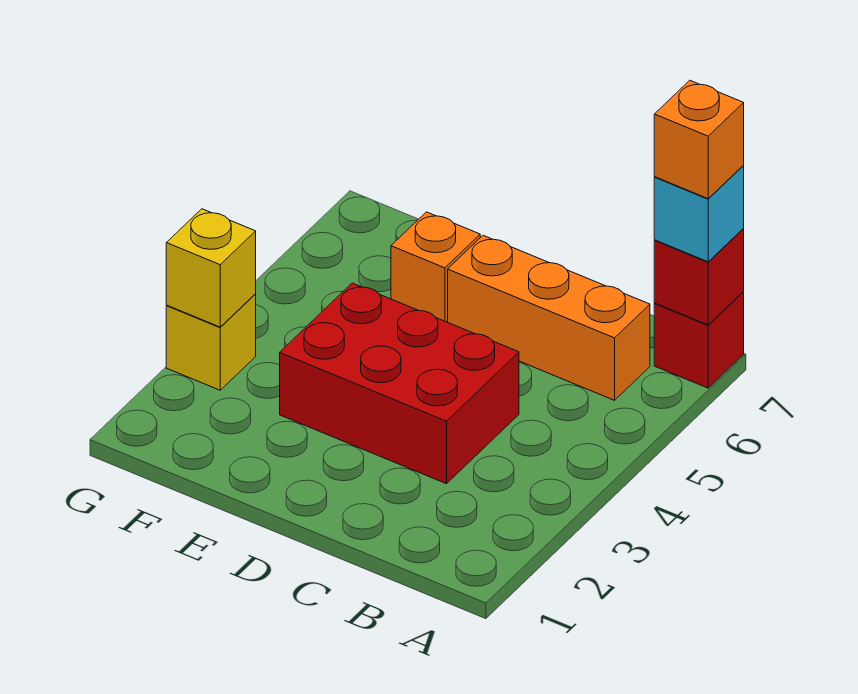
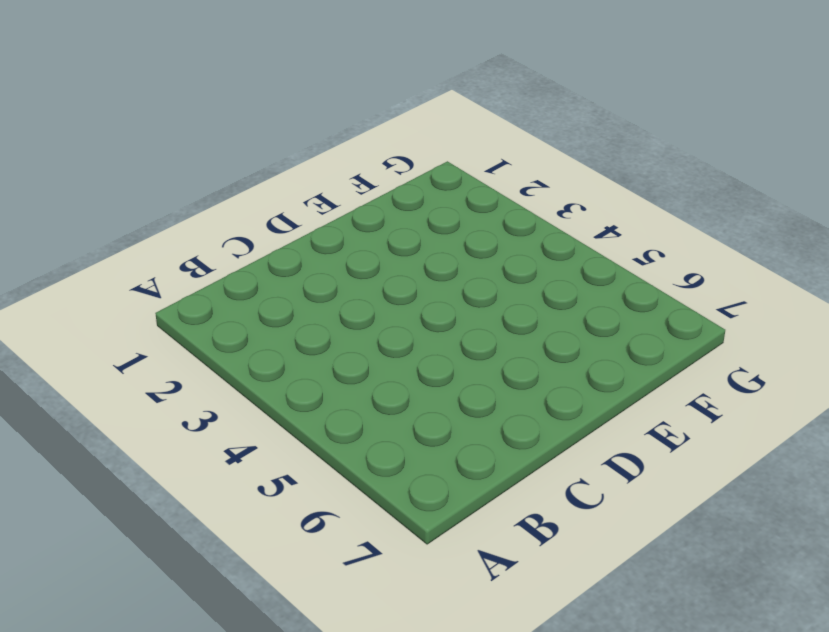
none -> red brick A7 level 1
none -> orange brick B6:D6 level 1

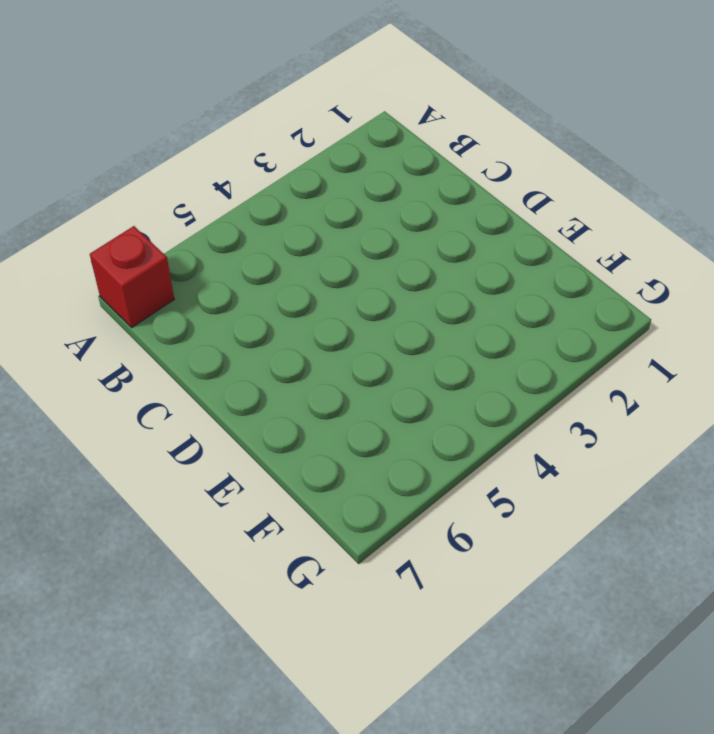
none -> orange brick B6:D6 level 1
none -> red brick C3:E4 level 1

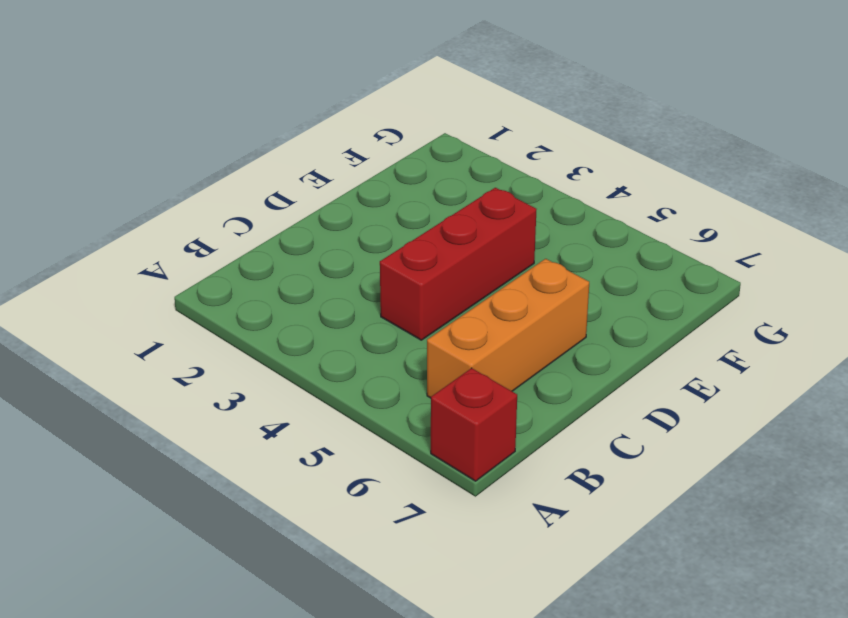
red brick C4:E4 level 1 -> red brick C3:E4 level 1
none -> orange brick E6 level 1
none -> yellow brick G3 level 1

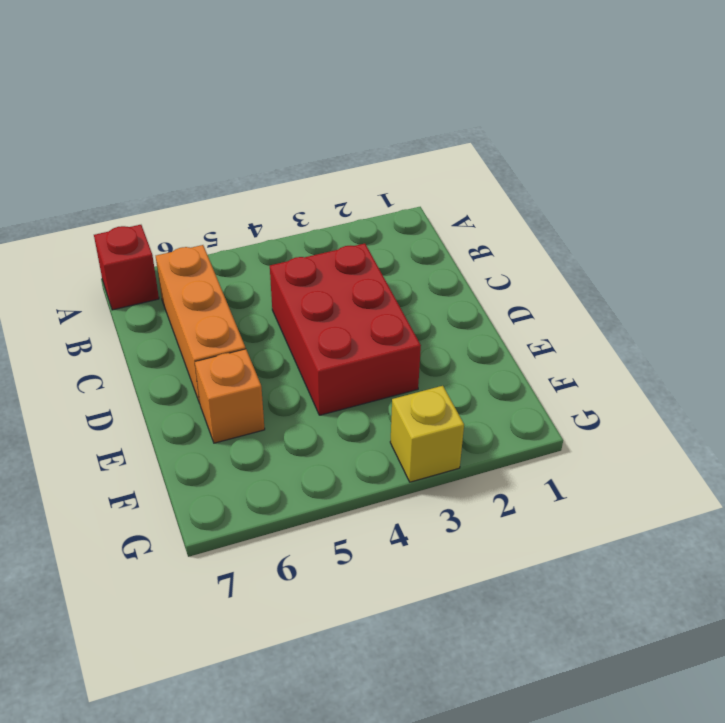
none -> red brick A7 level 2
none -> yellow brick G3 level 2

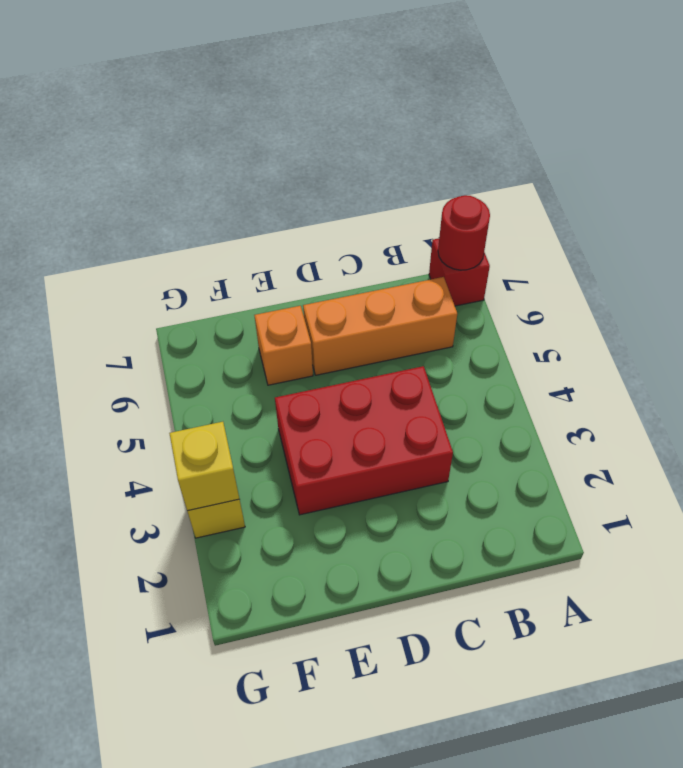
red round brick A7 level 2 -> red brick A7 level 2
none -> cyan brick A7 level 3
none -> orange brick A7 level 4

